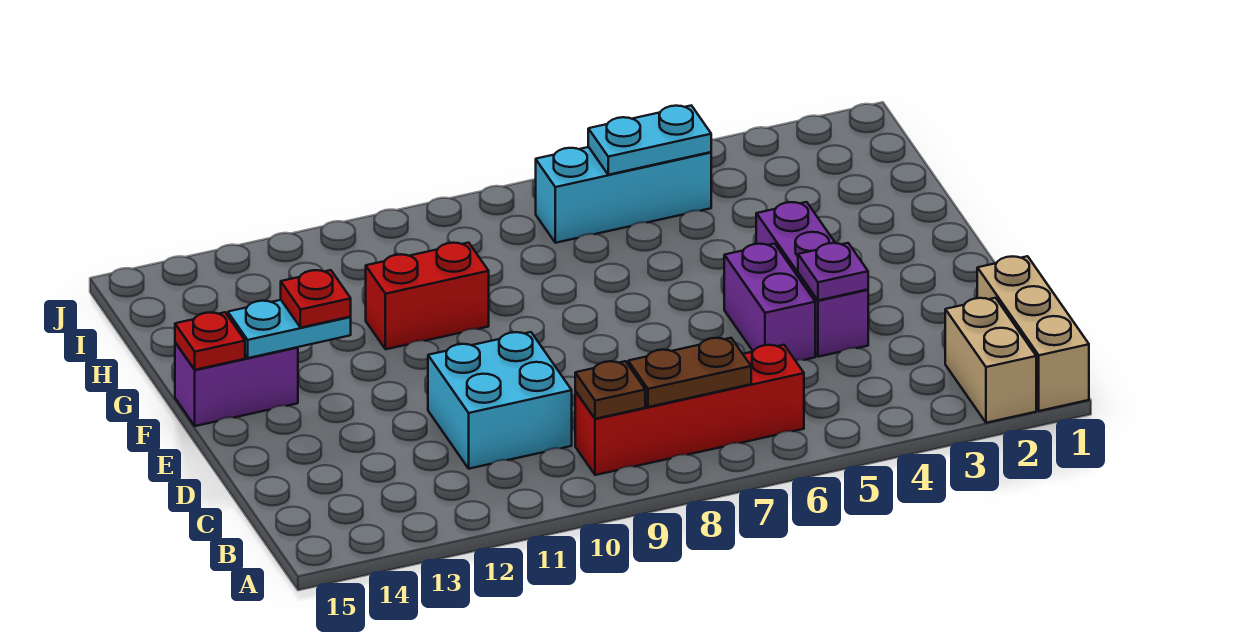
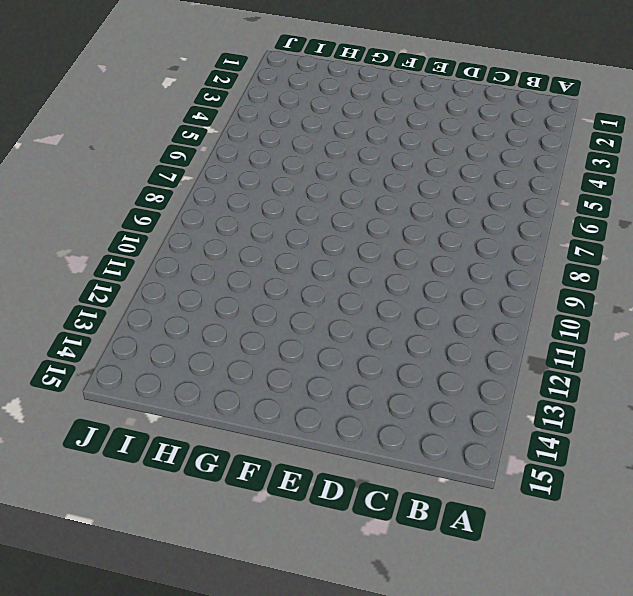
none -> tan brick A1:C1 level 1
none -> tan brick A2:B2 level 1
none -> red brick B6:B9 level 1

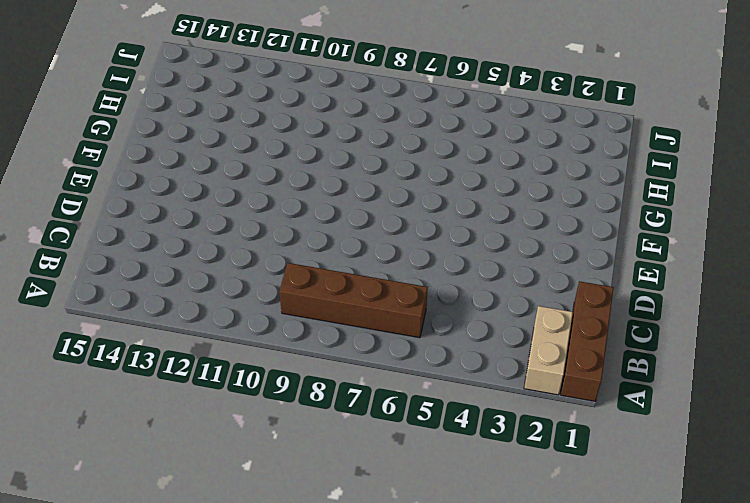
brown brick A1:C1 level 1 -> tan brick A1:C1 level 1
brown brick B6:B9 level 1 -> red brick B6:B9 level 1
none -> cyan brick C10:D11 level 1
none -> purple brick D4:F4 level 1
none -> purple brick D5:E5 level 1

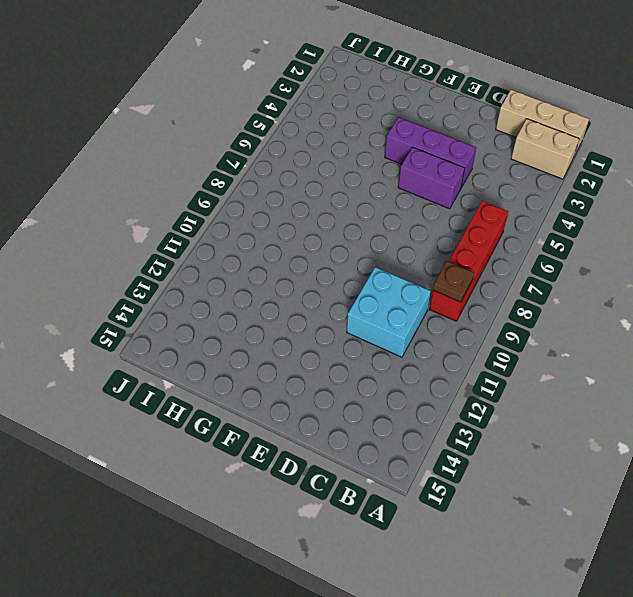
none -> purple brick F14:F15 level 1
none -> red brick G10:G11 level 1
none -> cyan brick I5:I7 level 1

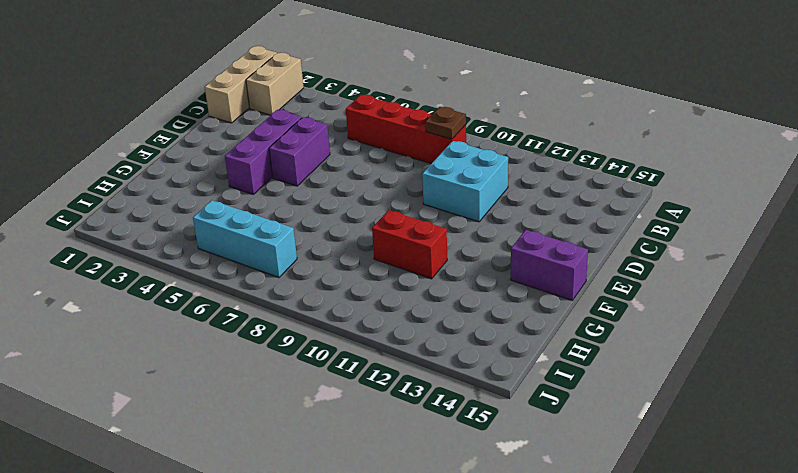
none -> brown plate B7:B8 level 2
none -> purple plate D4 level 2
none -> cyan plate F13:F14 level 2

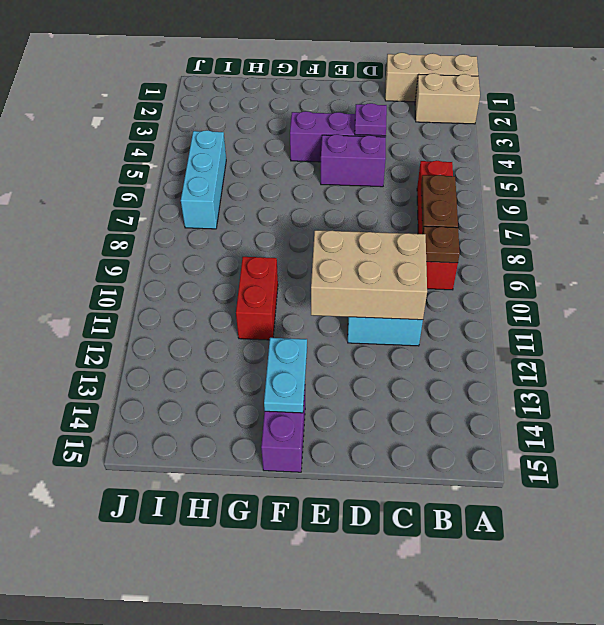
tan brick C10:E11 level 2 -> none
none -> red plate F15 level 2
none -> cyan plate I5:I6 level 2
none -> red plate F13 level 3

